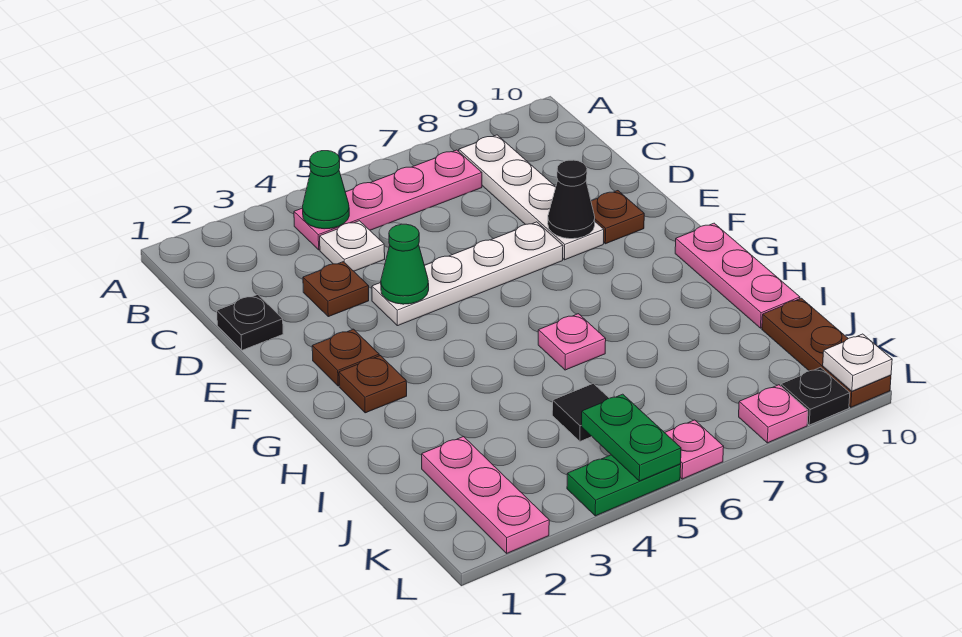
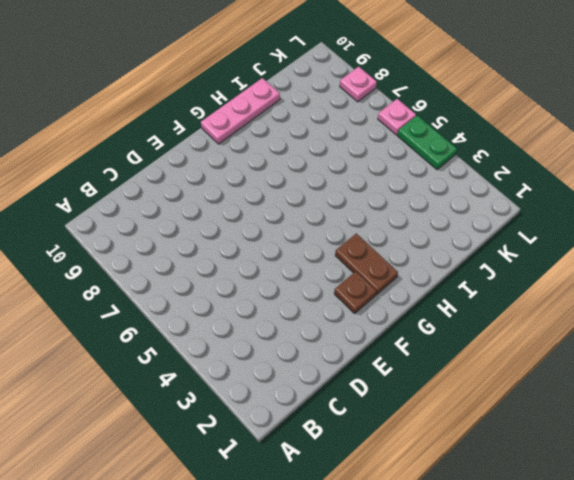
brown plate G2:G3 level 1 -> brown plate G2 level 1
none -> pink plate B4:B7 level 1
none -> white plate B8:E8 level 1
none -> white plate C4 level 1

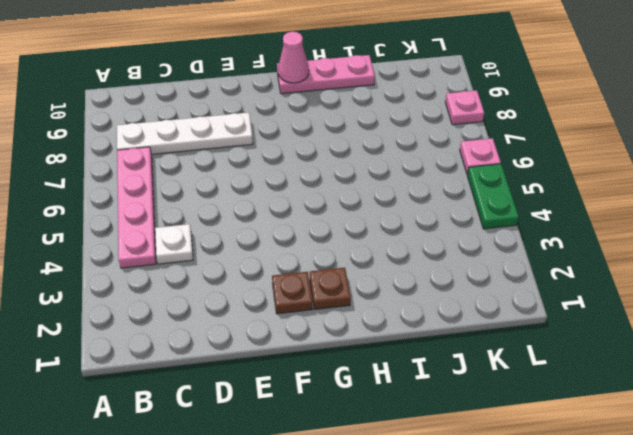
pink cone G10 level 2 -> none
none -> black plate D1 level 1
none -> brown plate D3 level 1
none -> white plate E4:E7 level 1

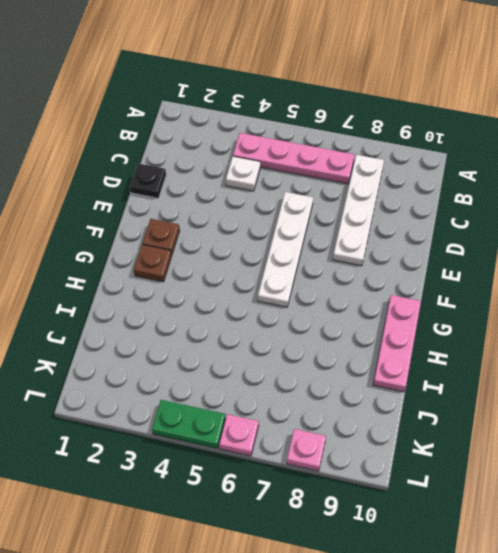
white plate D6:G6 level 1 -> white plate E4:E7 level 1
none -> brown plate D3 level 1
none -> brown plate E9 level 1
none -> pink plate H6 level 1

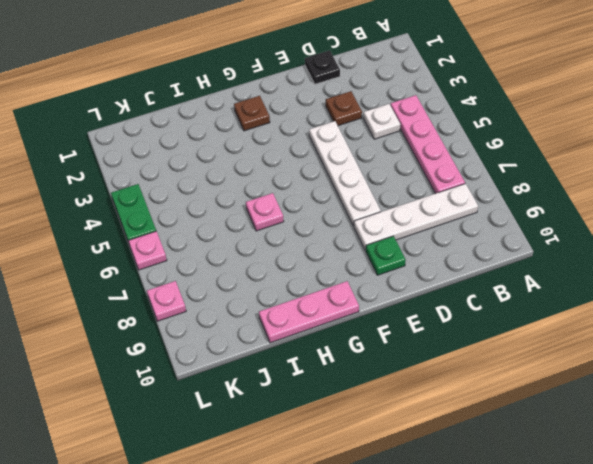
green plate E9 level 1 -> brown plate E9 level 1
none -> brown plate F2 level 1
none -> pink plate J2:L2 level 1
none -> black tile J5 level 1

